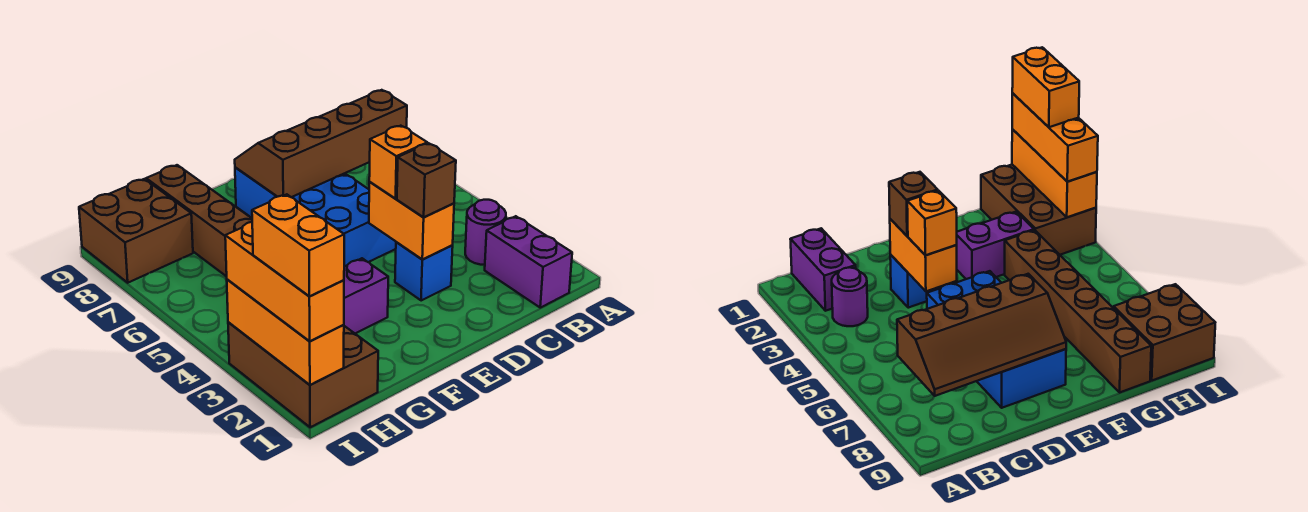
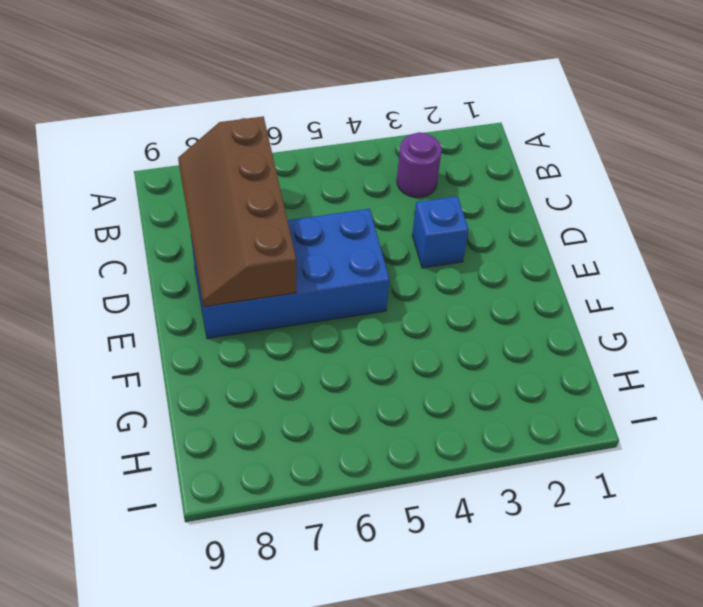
none -> purple brick B1:B2 level 1
none -> purple brick F3:G3 level 1
none -> brown brick G4:G9 level 1

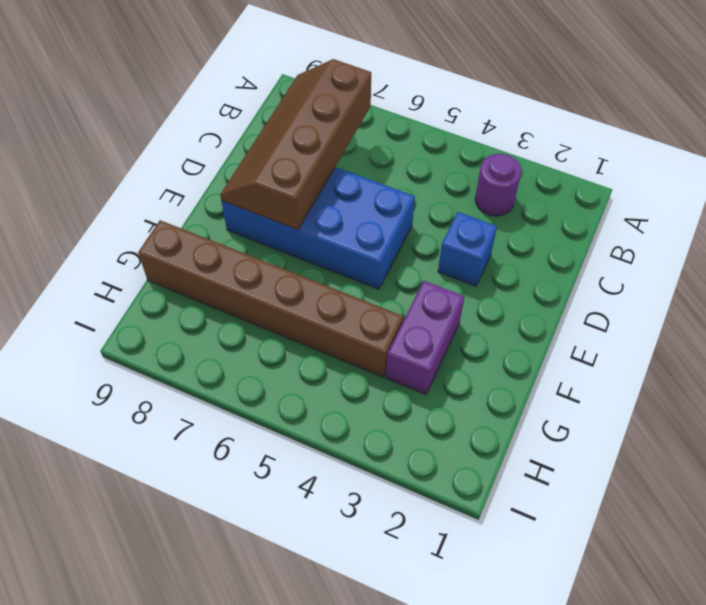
none -> purple brick B1:B2 level 1
none -> brown brick H1:I3 level 1
none -> brown brick H8:I9 level 1

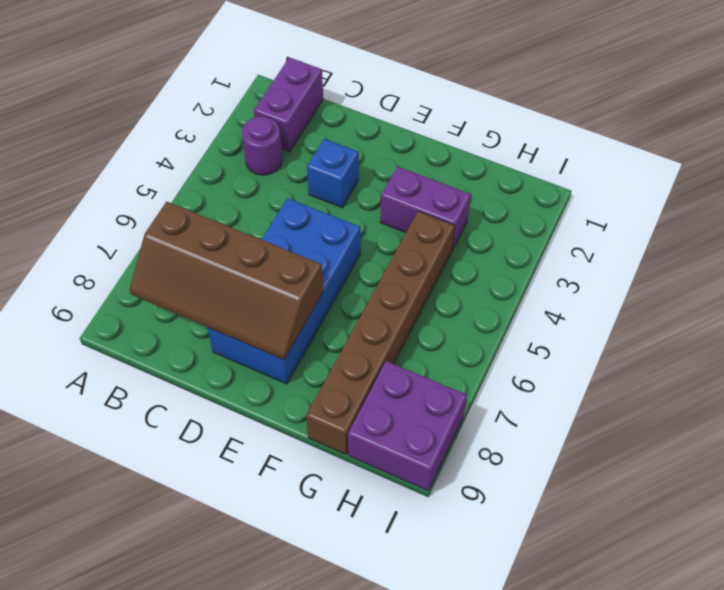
purple brick H8:I9 level 1 -> brown brick H8:I9 level 1
none -> brown brick H1:I3 level 1
none -> orange brick D3:D4 level 2
none -> orange brick I1:I3 level 2

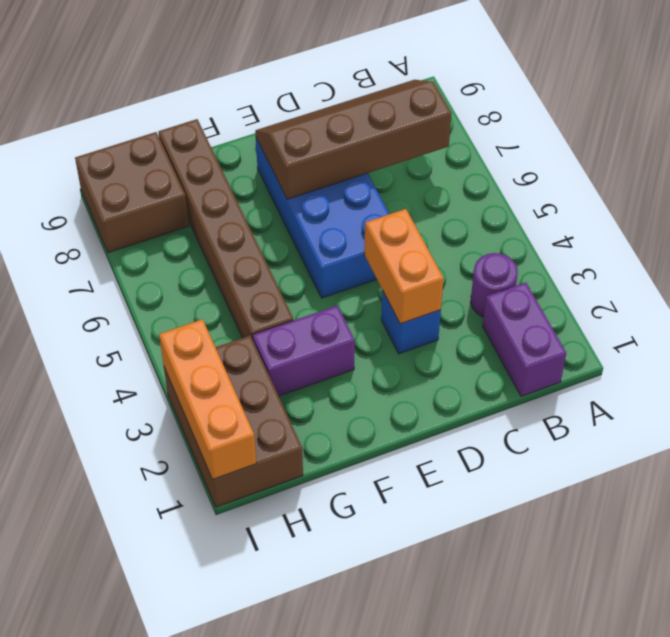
none -> brown brick D3 level 3
none -> orange brick D4 level 3
none -> orange brick I1:I3 level 3

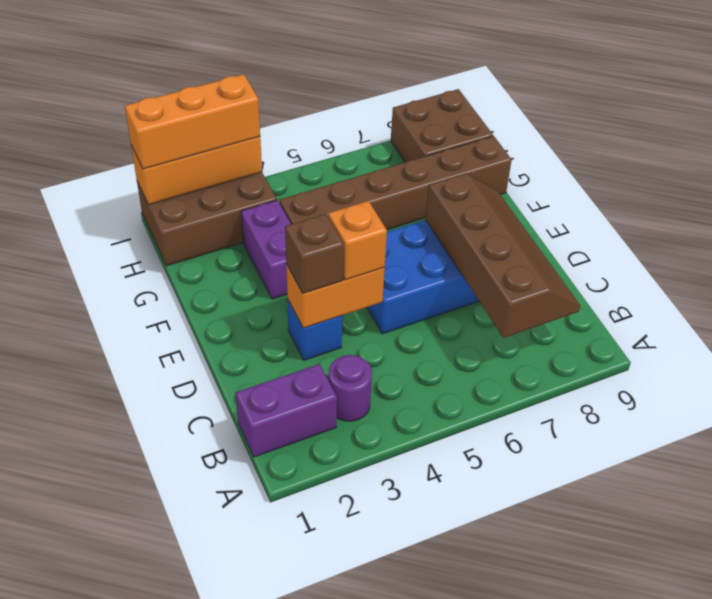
none -> orange brick I1:I2 level 4

